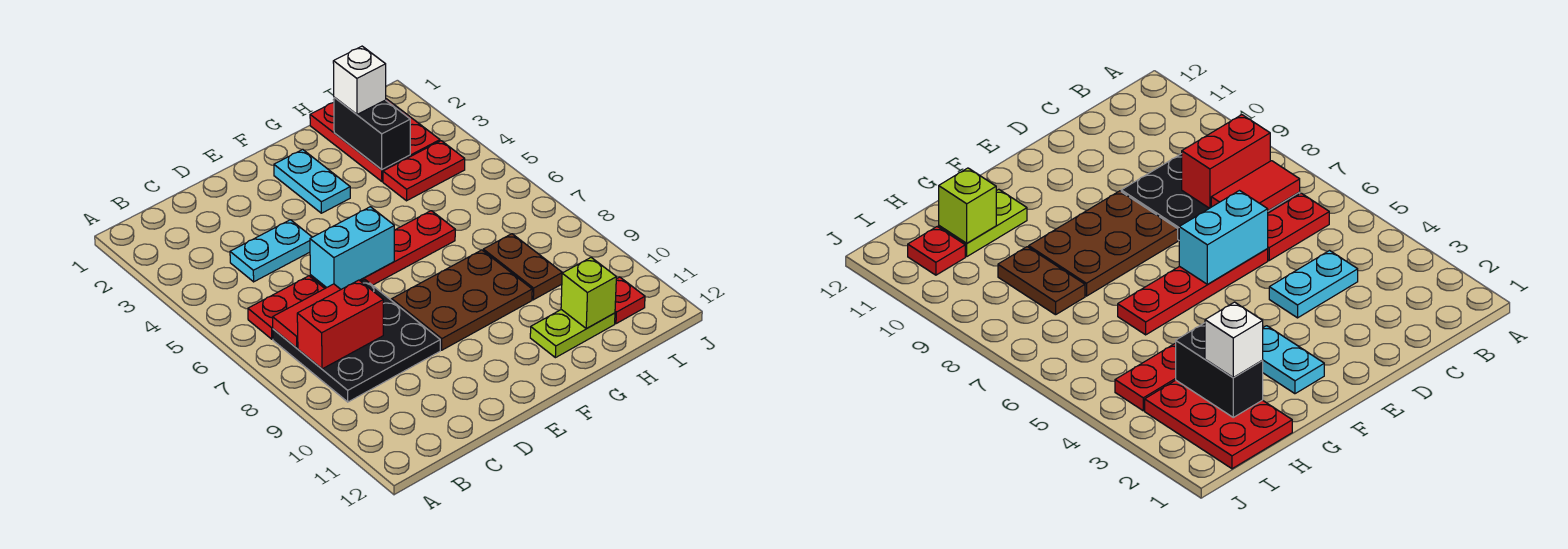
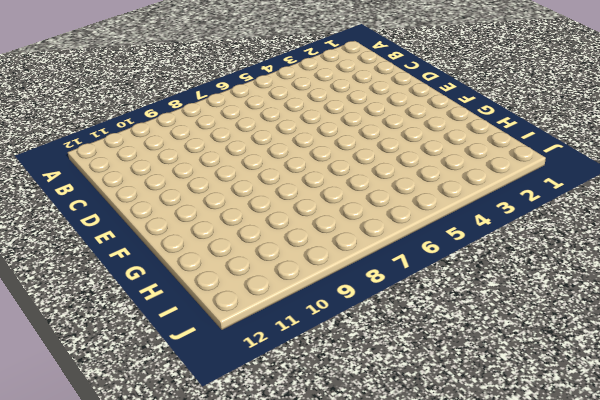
none -> red plate B6:C6 level 1
none -> black plate B7:D9 level 1
none -> cyan plate C4:D4 level 1

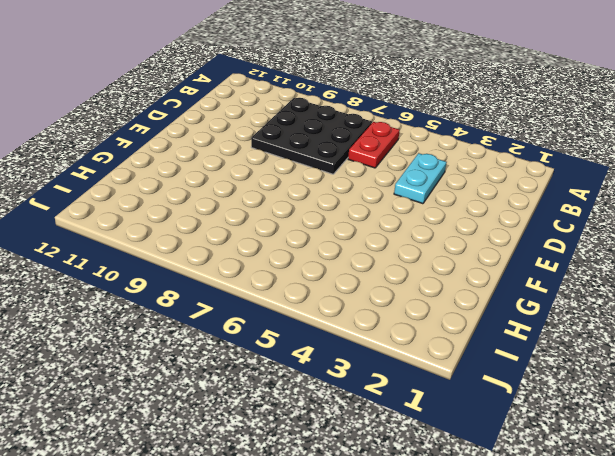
none -> red plate D6:G6 level 1
none -> brown plate E8:G9 level 1
none -> cyan plate F2:F3 level 1

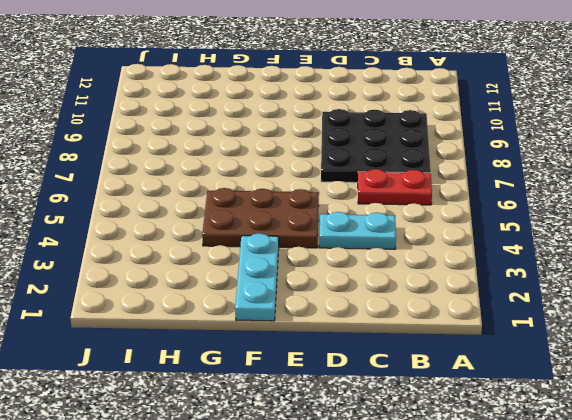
brown plate E4:G5 level 1 -> brown plate E8:G9 level 1
cyan plate F1:F3 level 1 -> cyan plate F2:F3 level 1
none -> red plate D6:G6 level 1
none -> lime plate G11:H11 level 1
none -> red plate H1:I3 level 1

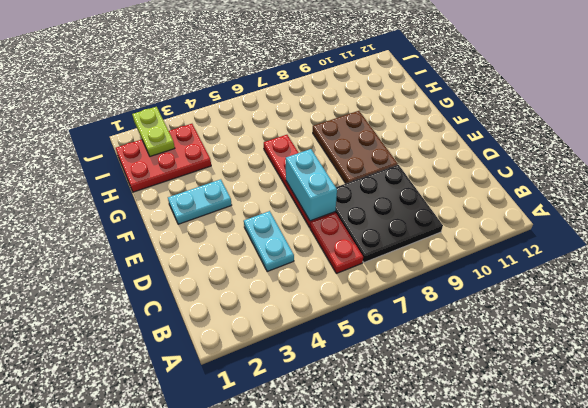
lime plate I2:J2 level 2 -> lime plate G11:H11 level 1
none -> red plate H4:I4 level 1
none -> brown plate H8:H9 level 1
none -> red plate I11 level 1

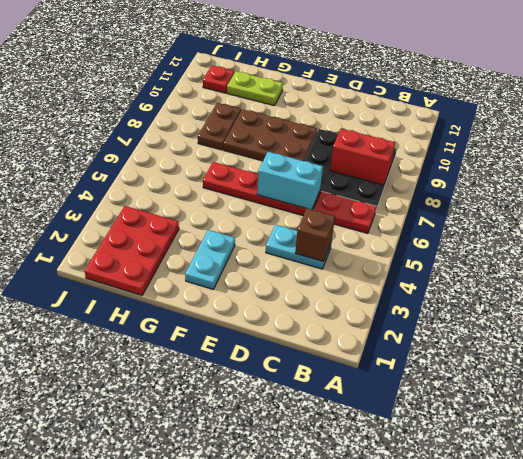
brown brick C4 level 2 -> none
none -> red plate H4:I4 level 1
none -> red tile B7:C7 level 2
none -> black brick H2:H3 level 2

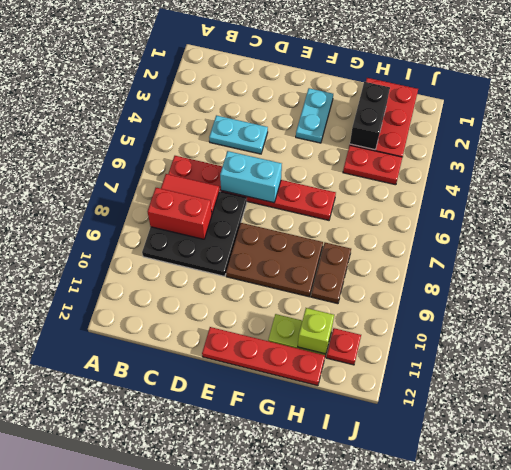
red plate E12:H12 level 1 -> none
none -> white brick H2 level 3

